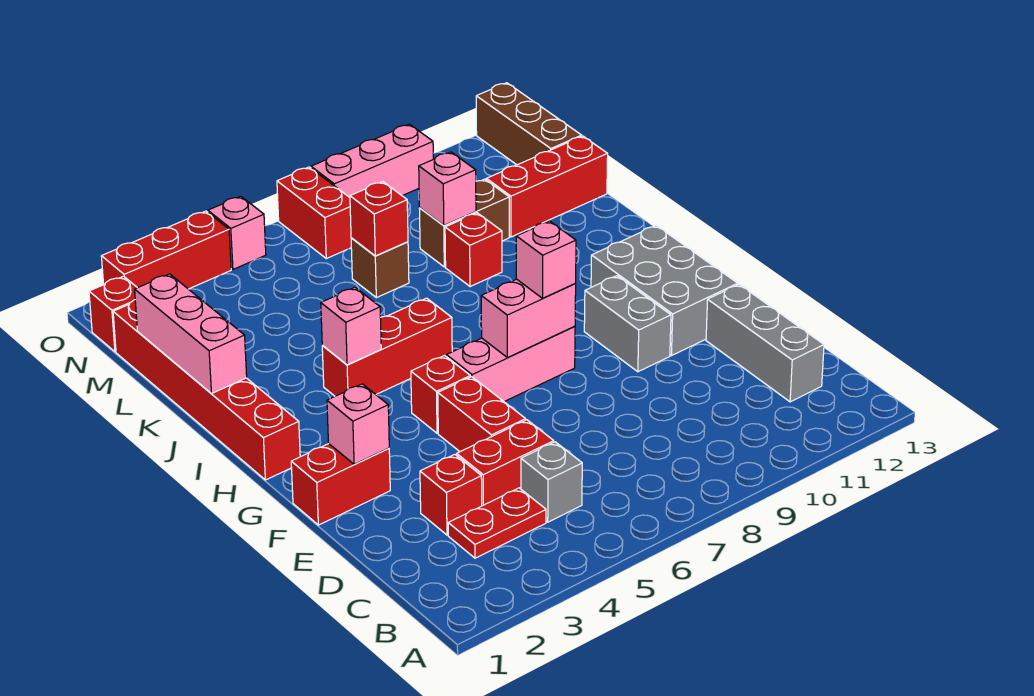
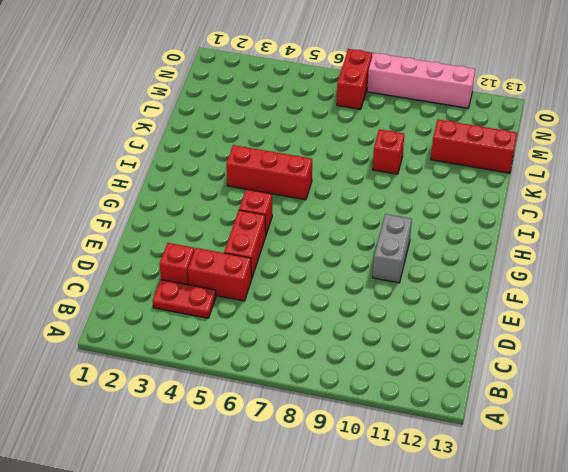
pink brick O8:O11 level 1 -> pink brick O8:O10 level 1
none -> grey brick C5 level 1
none -> grey brick C12:E12 level 1
none -> red brick F1:F2 level 1
none -> grey brick F11:H12 level 1

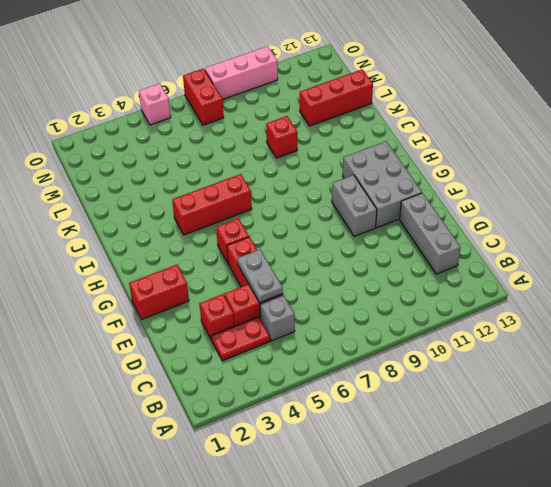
grey plate D5:E5 level 2 -> none
none -> pink brick G6:G8 level 1
none -> red brick H1:M1 level 1
none -> brown brick L7 level 1
none -> brown brick L9:L10 level 1

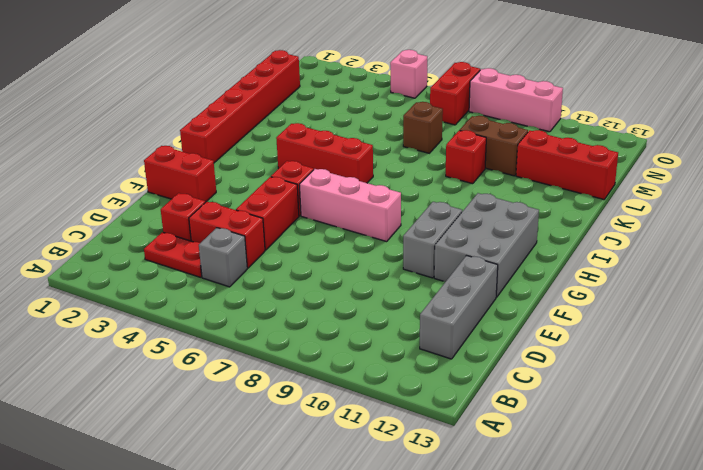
none -> brown brick M13:O13 level 1
none -> red brick N1 level 1
none -> red brick O2:O4 level 1
none -> pink brick F2 level 2

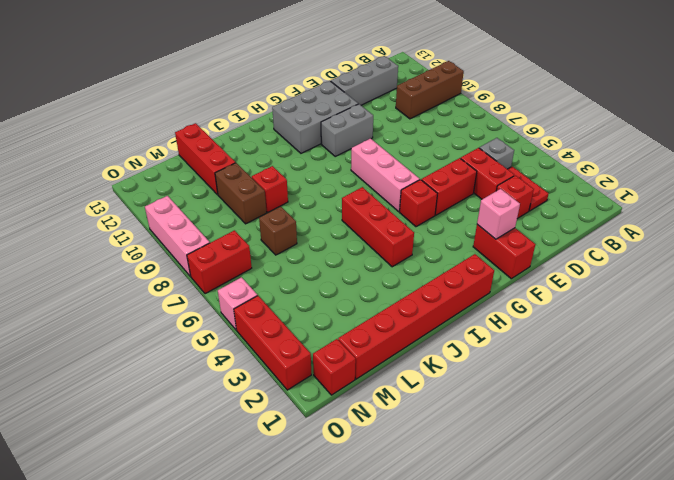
brown brick A10:C10 level 1 -> brown brick M13:O13 level 1
none -> pink brick G7:G8 level 2
none -> pink brick I4 level 2
none -> pink brick J1:L1 level 2
none -> red brick L7 level 2

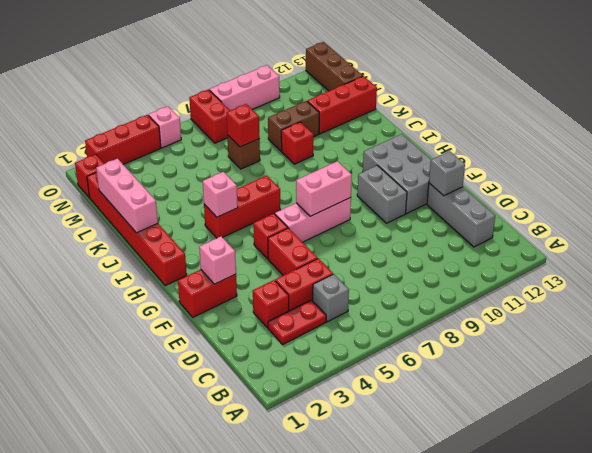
grey brick E12 level 2 -> none
none -> pink brick L9 level 2
none -> pink brick G8 level 3

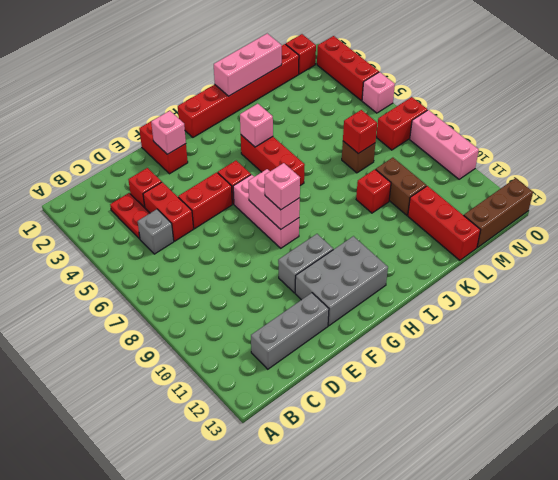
none -> pink brick L9 level 2

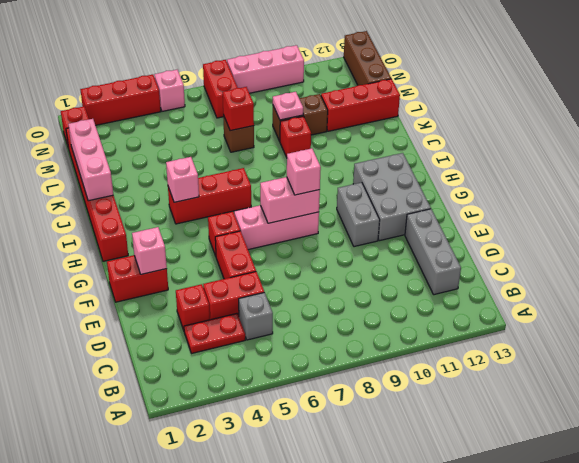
pink plate L9 level 2 -> pink brick L9 level 2

